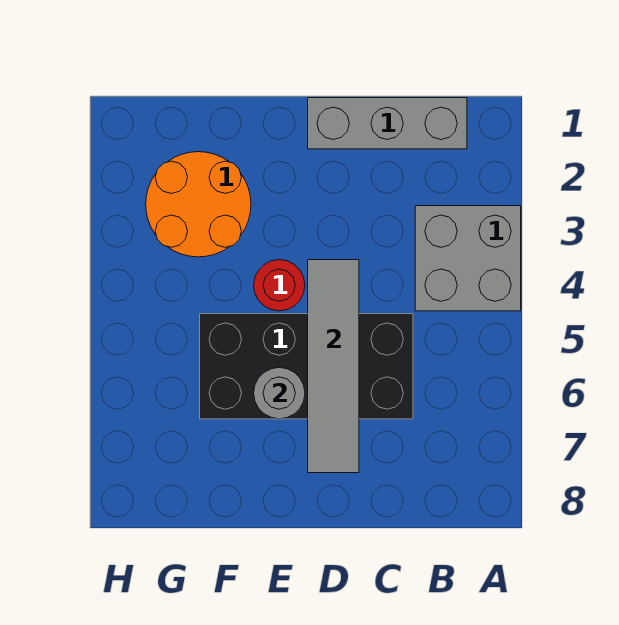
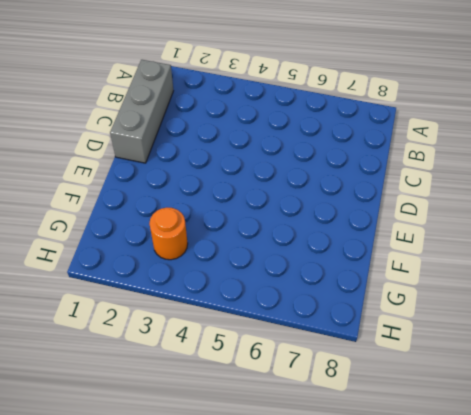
orange round brick G3 level 1 -> orange round brick F2:G3 level 1
none -> grey brick A3:B4 level 1
none -> black brick C5:F6 level 1

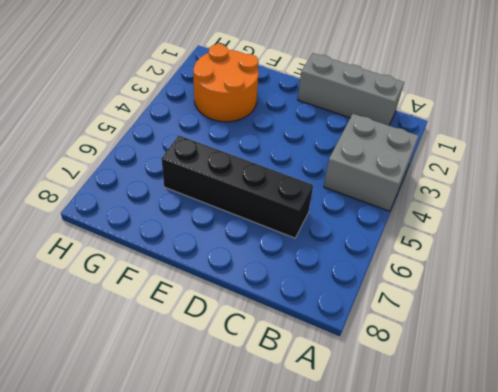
black brick C6:F6 level 1 -> black brick C5:F6 level 1
none -> red round brick E4 level 1
none -> grey tile D4:D7 level 2

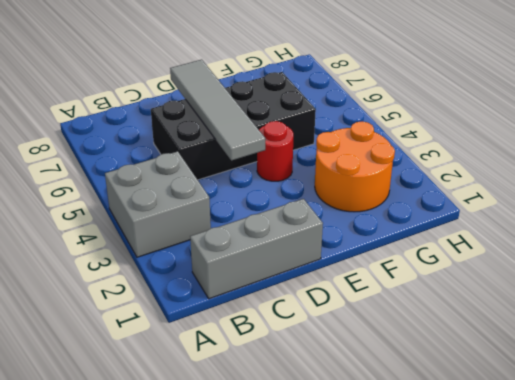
none -> grey round brick E6 level 2

